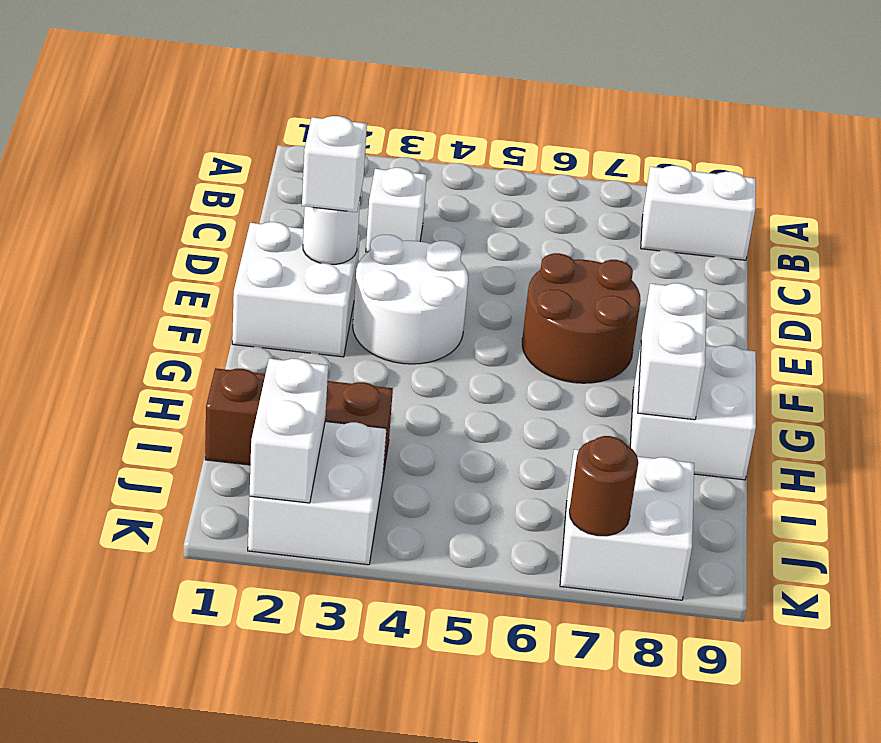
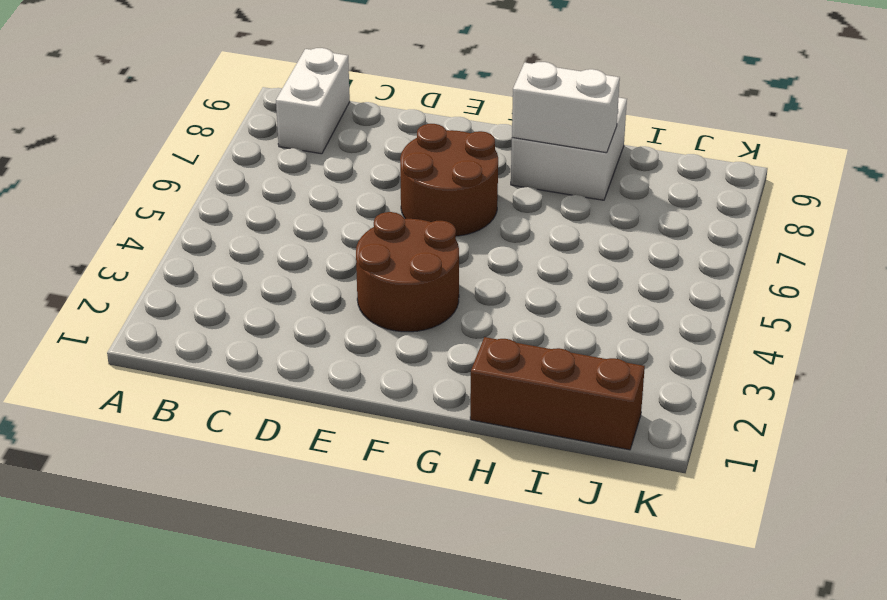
brown round brick E3:F4 level 1 -> white round brick E3:F4 level 1
brown brick H1:J1 level 1 -> brown brick I1:I3 level 1
none -> white brick C3 level 1
none -> white brick E1:F2 level 1
none -> white brick J2:K3 level 1

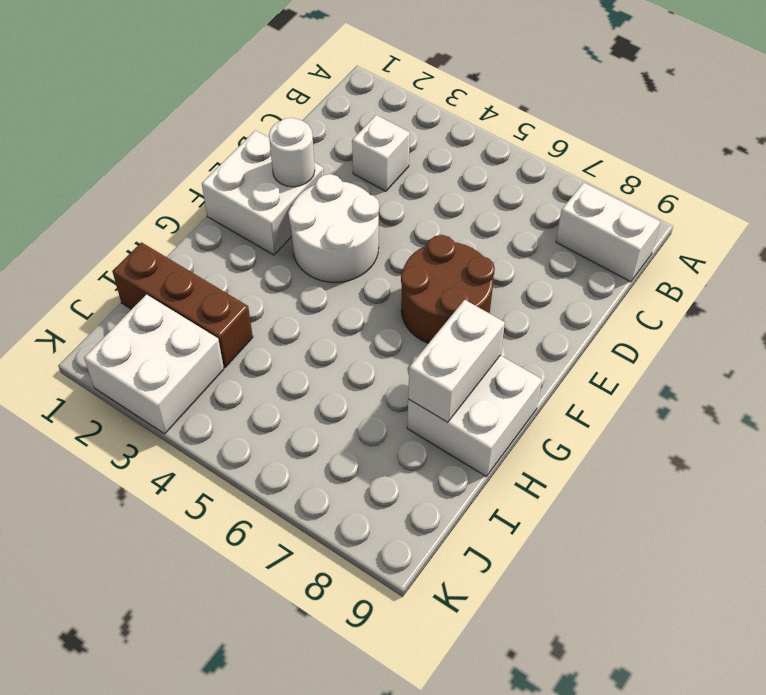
none -> white brick J7:K8 level 1
none -> white brick J2:K2 level 2
none -> brown round brick K7 level 2

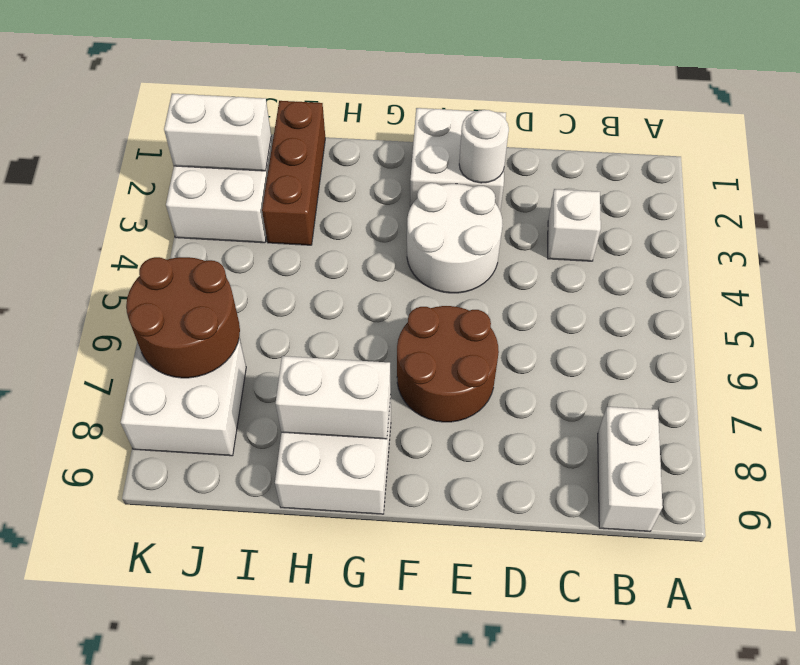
brown round brick J6:K7 level 2 -> brown round brick K7 level 2
none -> white brick E2 level 3

